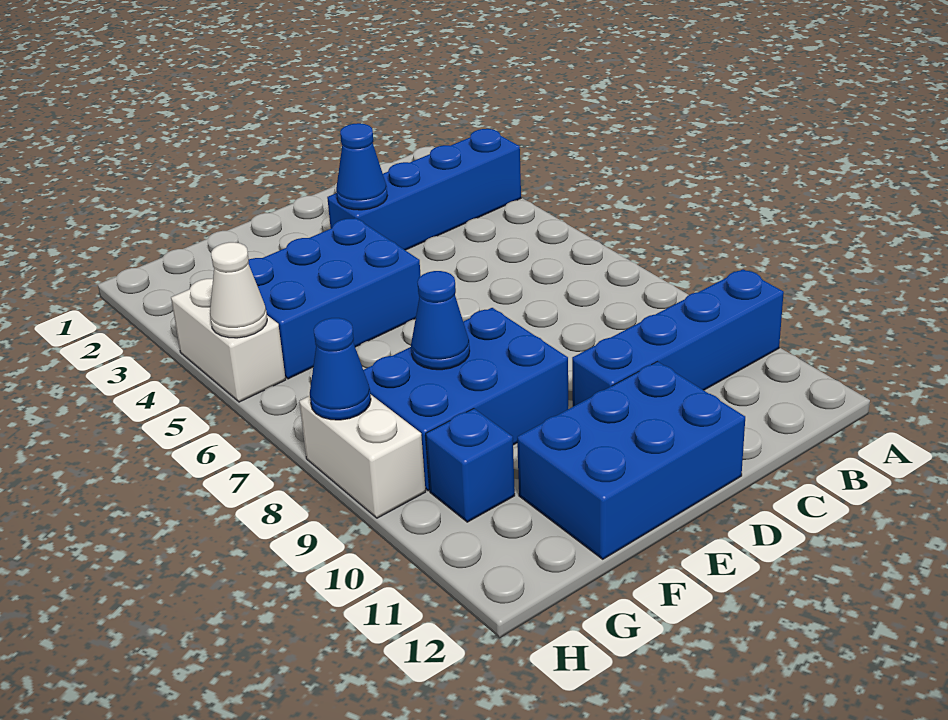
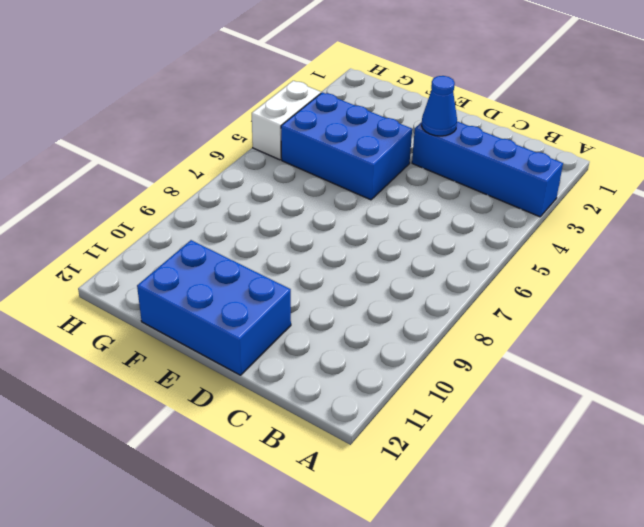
none -> blue brick A10:D10 level 1
none -> blue brick E8:G9 level 1
none -> blue brick G10 level 1

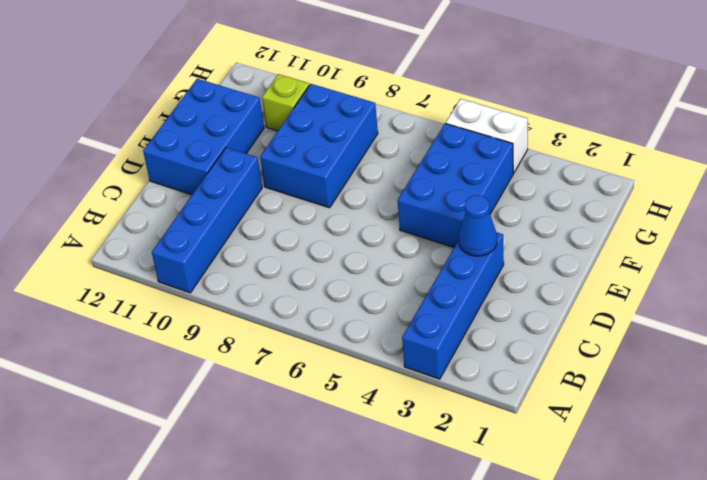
lime brick G10 level 1 -> blue brick G10 level 1
none -> white brick H8:H9 level 1
none -> blue cone F8 level 2
none -> white cone H5 level 2

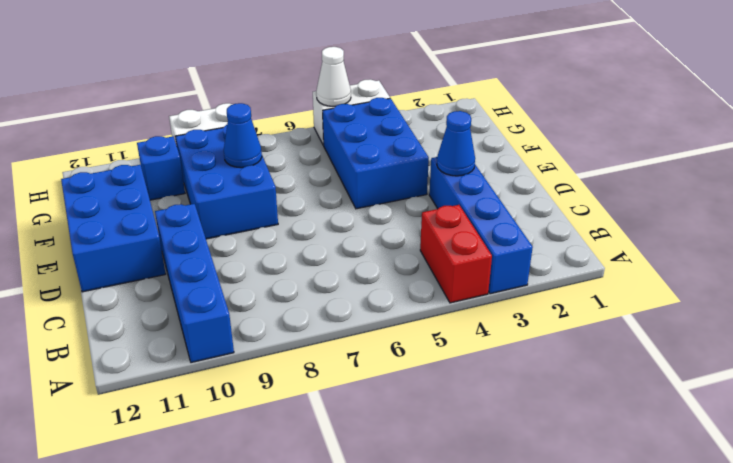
red brick A4:B4 level 1 -> none
none -> blue cone H8 level 2

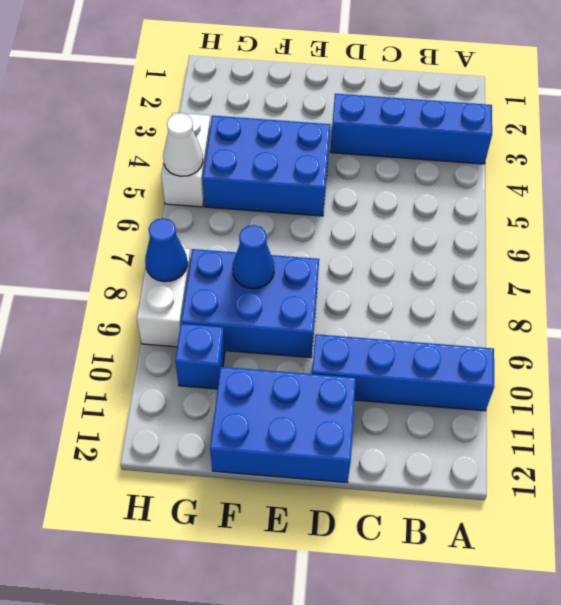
none -> blue cone D3 level 2

